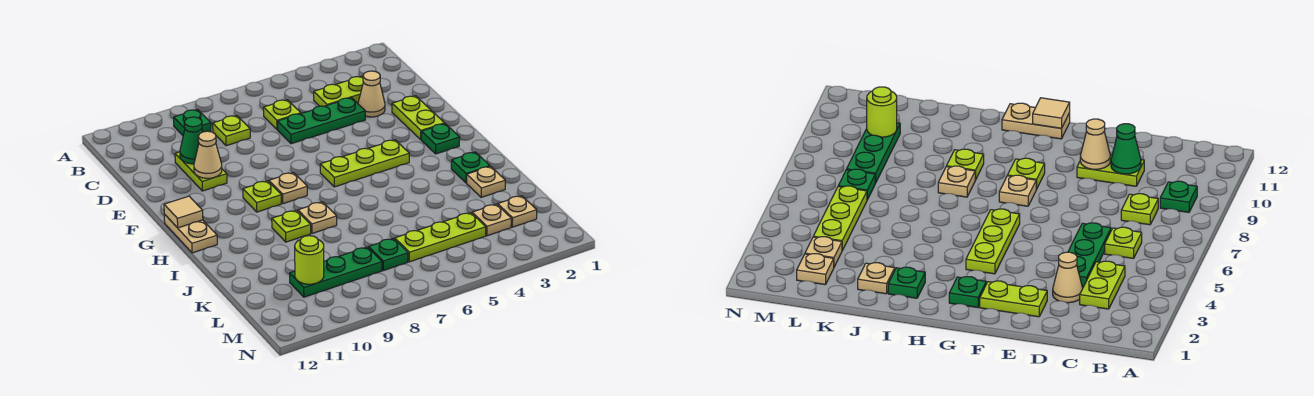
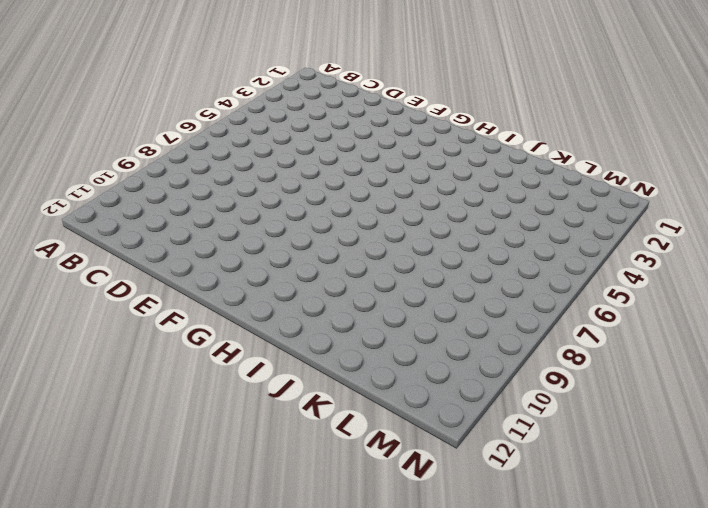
none -> green plate B9 level 1
none -> lime plate C3:C4 level 1
none -> lime plate C6 level 1

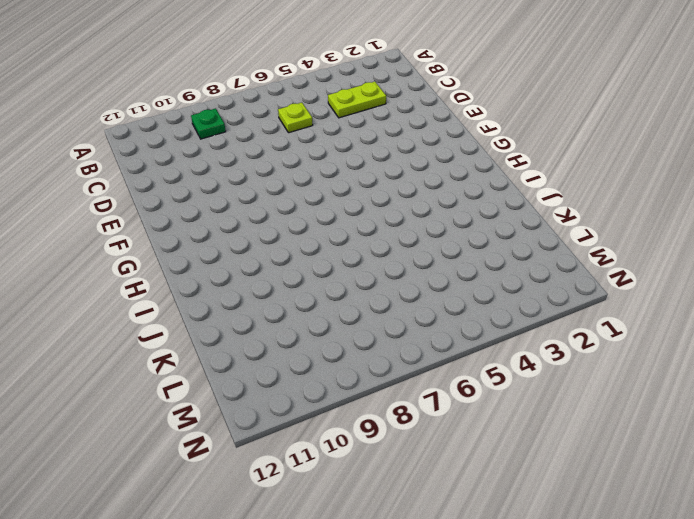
none -> lime plate C8 level 1
none -> tan cone D3 level 1
none -> green plate D4:D6 level 1

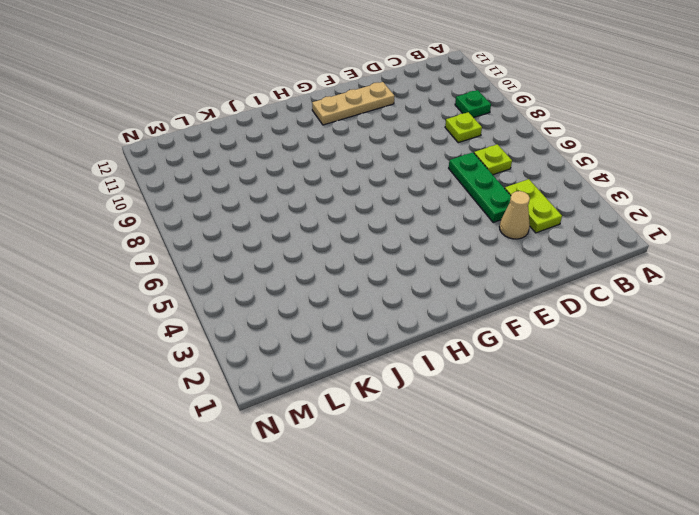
tan plate E11:G11 level 1 -> none
none -> lime plate D10:E10 level 1
none -> lime plate E2:F2 level 1
none -> green plate G2 level 1

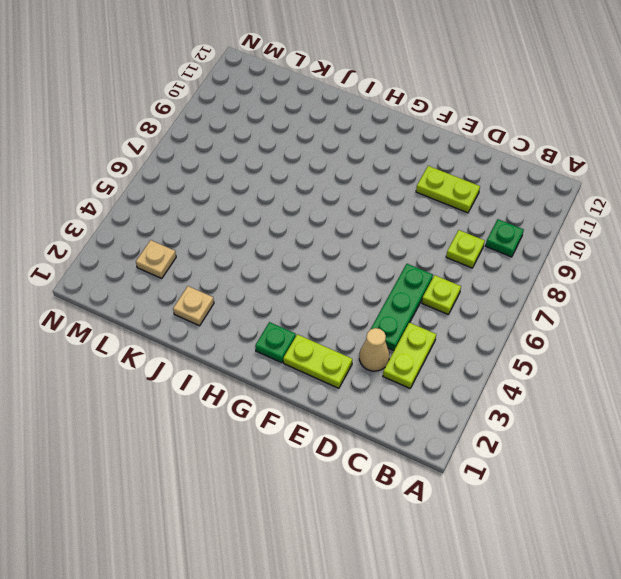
none -> lime plate G4:G6 level 1
none -> tan plate G8 level 1
none -> lime plate G9 level 1

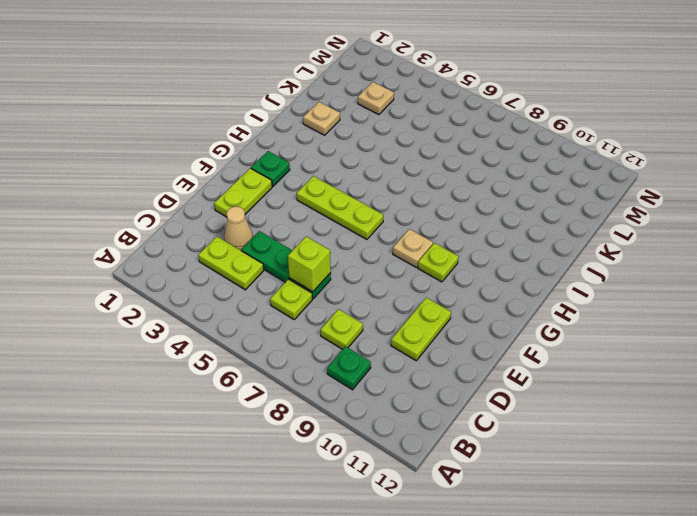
lime brick D6 level 2 -> none
none -> tan plate G12:H12 level 1
none -> green plate I2 level 1
none -> tan plate I8 level 1

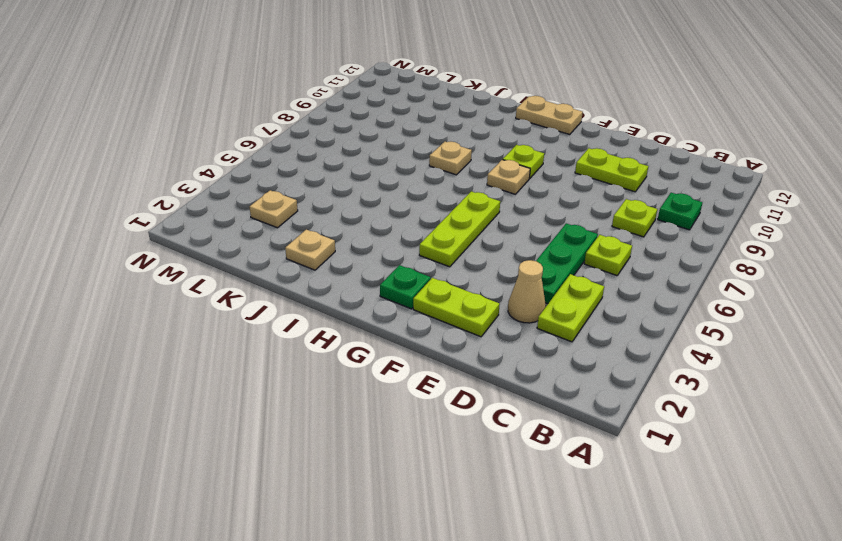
none -> green plate I2 level 1
none -> lime plate I9 level 1
none -> tan plate L2 level 1

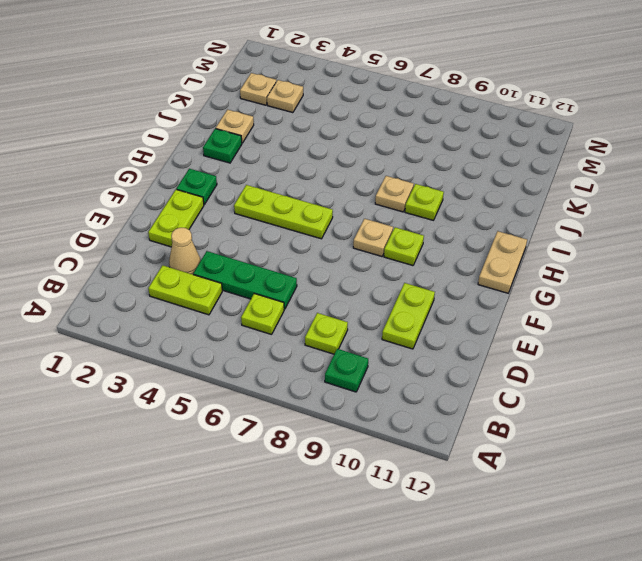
none -> lime plate L4:L6 level 1
none -> green plate L7 level 1
none -> green plate L8:L10 level 1

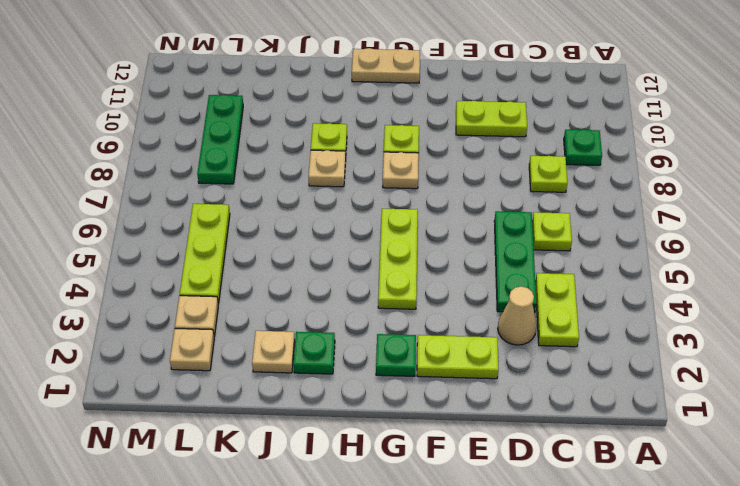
none -> green plate L7 level 1
none -> green cone D10 level 2
none -> tan cone E10 level 2

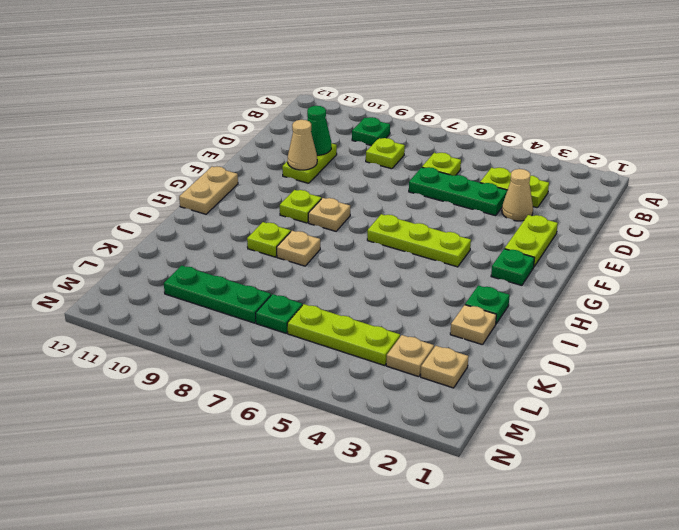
none -> tan tile G12 level 2
none -> lime round brick L10 level 2

